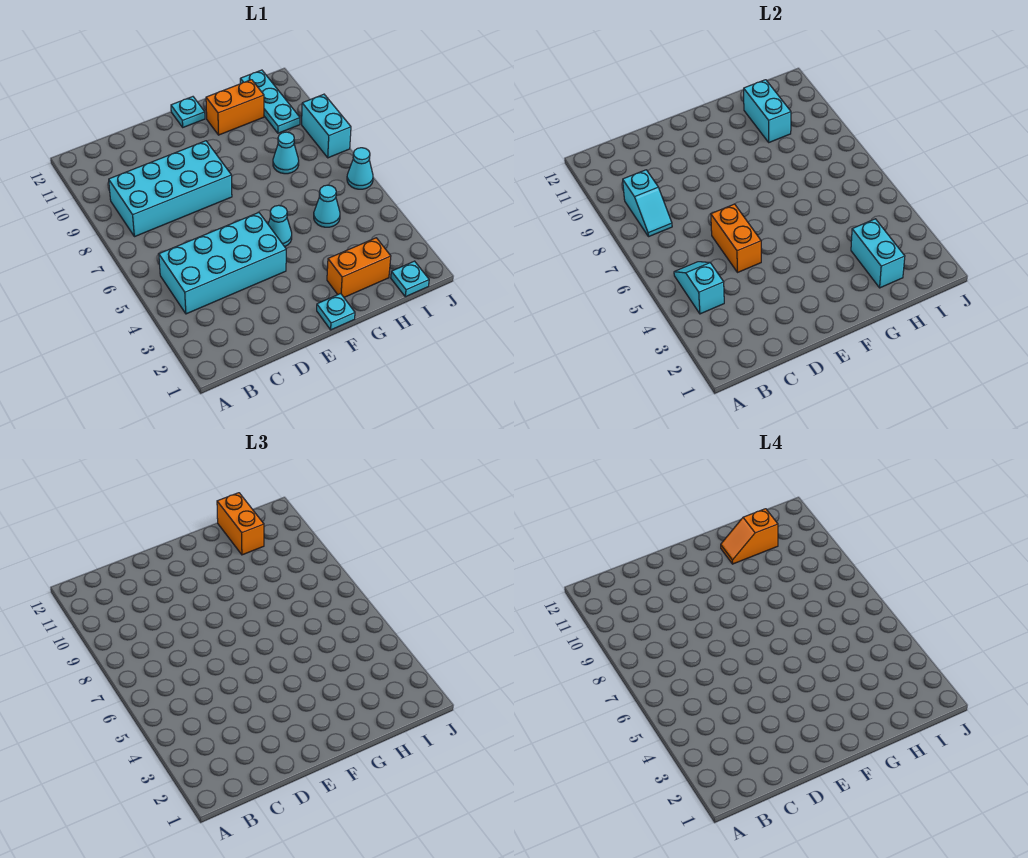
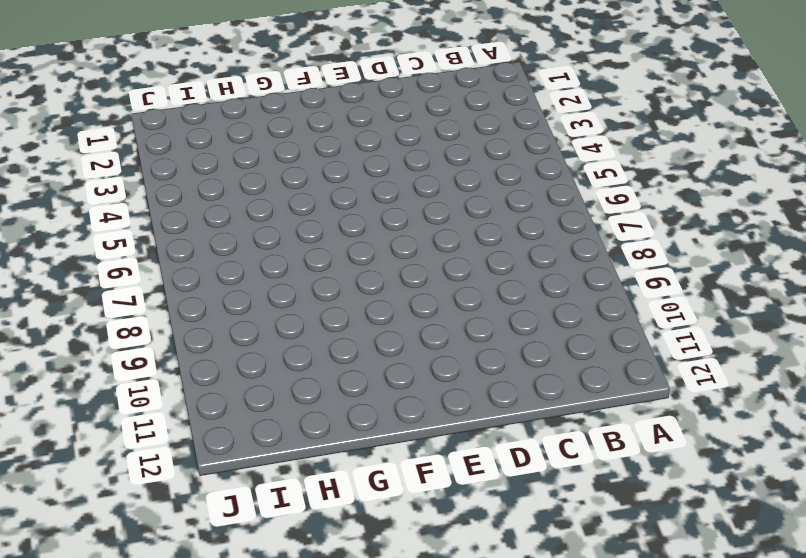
none -> cyan brick B4:E5 level 1
none -> cyan brick B8:E9 level 1
none -> cyan plate F1 level 1

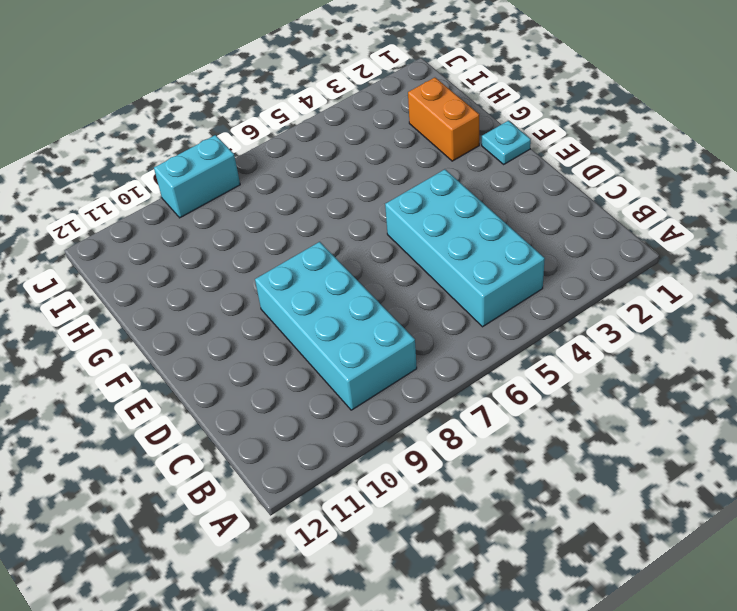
none -> cyan cone F5 level 1
none -> cyan plate F12 level 1
none -> orange brick G11:H11 level 1

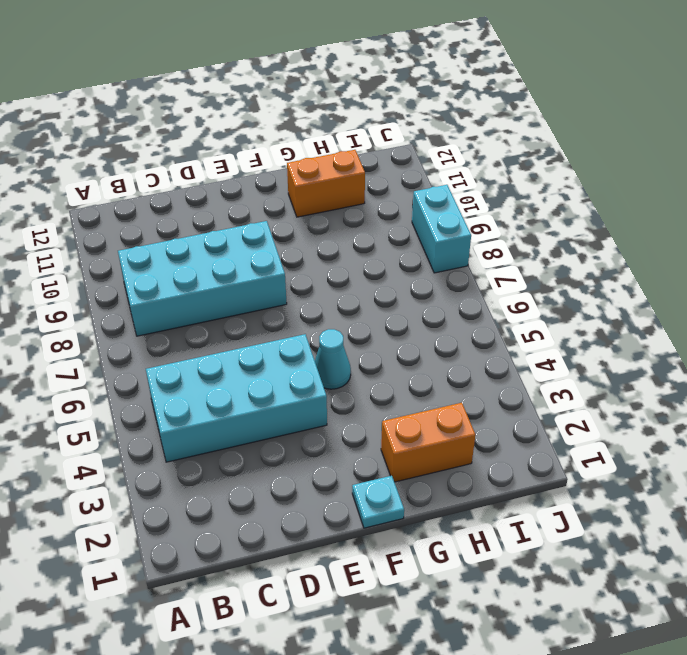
none -> cyan plate F12 level 1
none -> cyan cone H5 level 1
none -> cyan cone H8 level 1

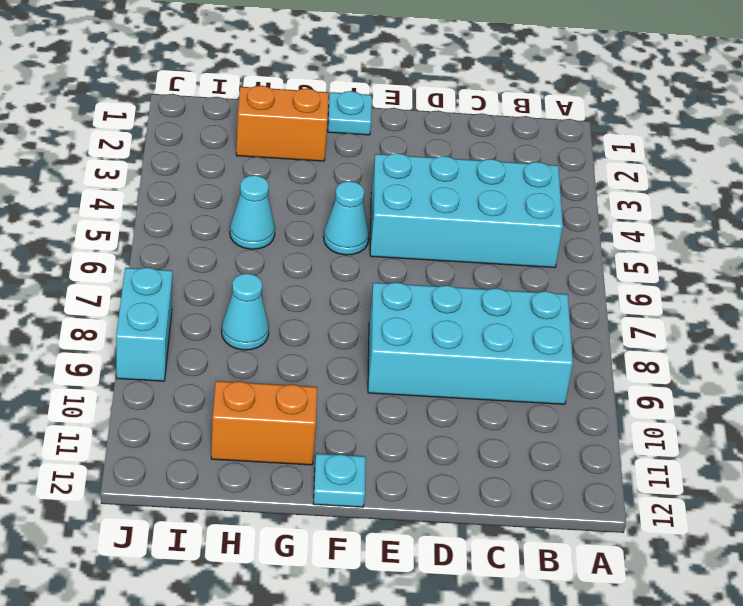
none -> cyan plate I1 level 1
none -> cyan plate I10:I12 level 1
none -> cyan cone J6 level 1

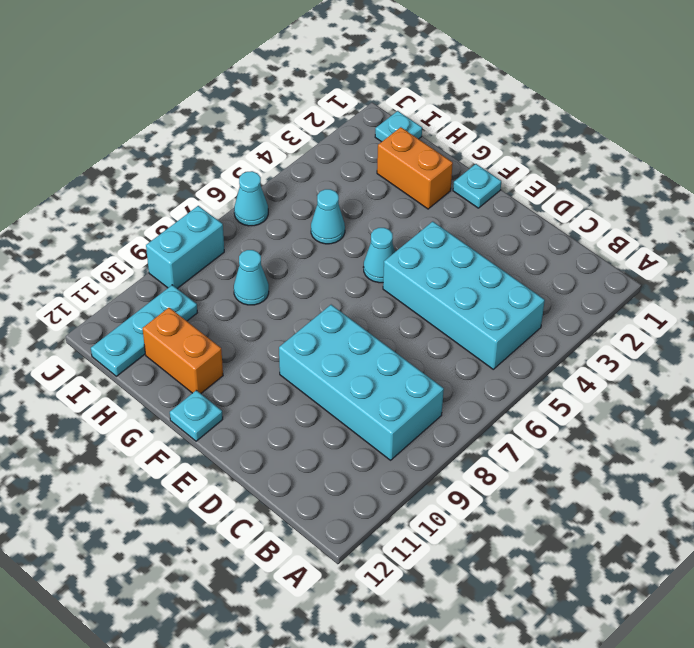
none -> cyan slope B4:B5 level 2 top 4
none -> cyan slope B8:B9 level 2 top 9
none -> orange brick D5:D6 level 2

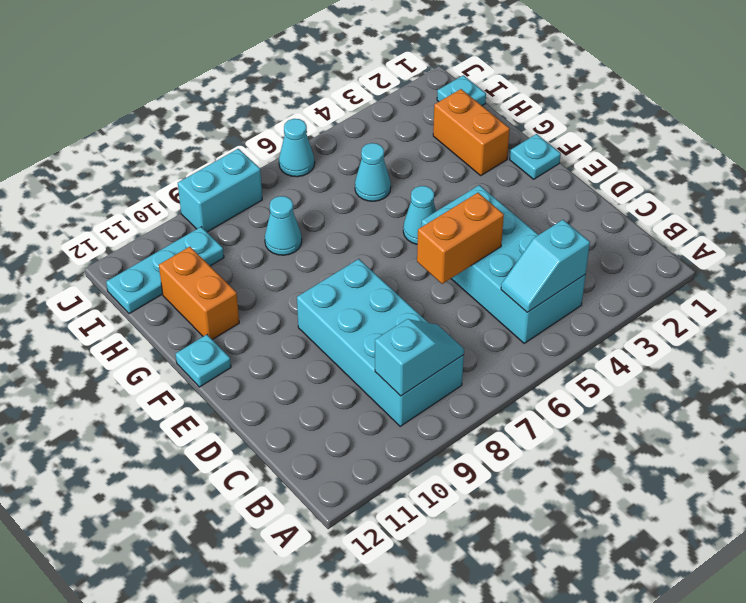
none -> cyan brick H2:H3 level 2
none -> cyan brick H10:H11 level 2
none -> orange brick H11:H12 level 3

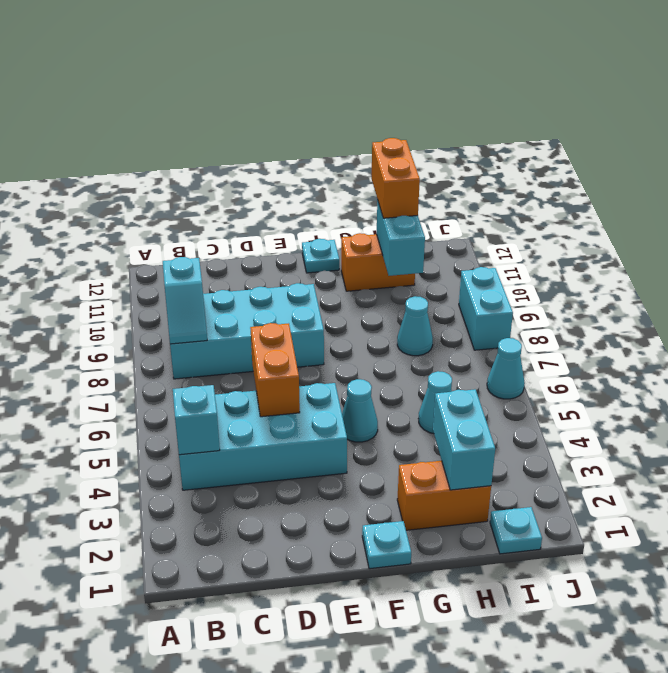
none -> cyan plate I10:I12 level 1
none -> orange slope G11:H11 level 4 top H

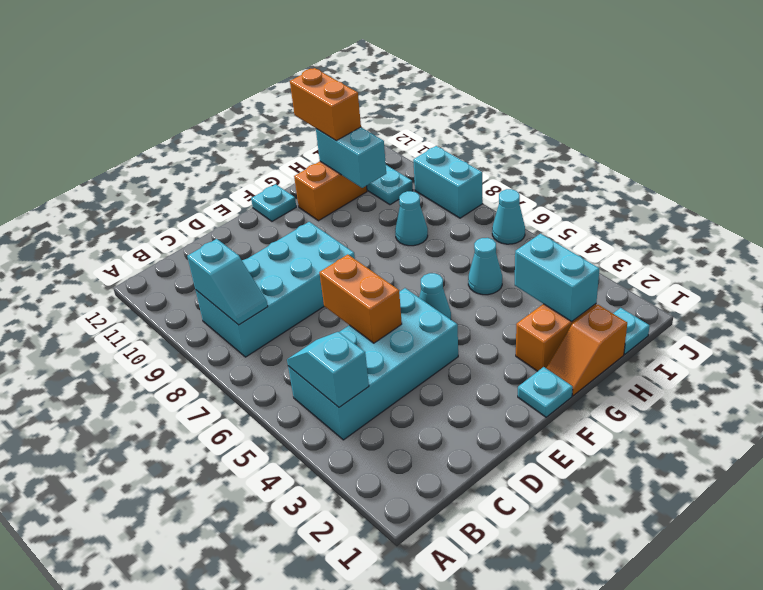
orange slope G1:H1 level 1 top H -> orange slope G11:H11 level 4 top H

